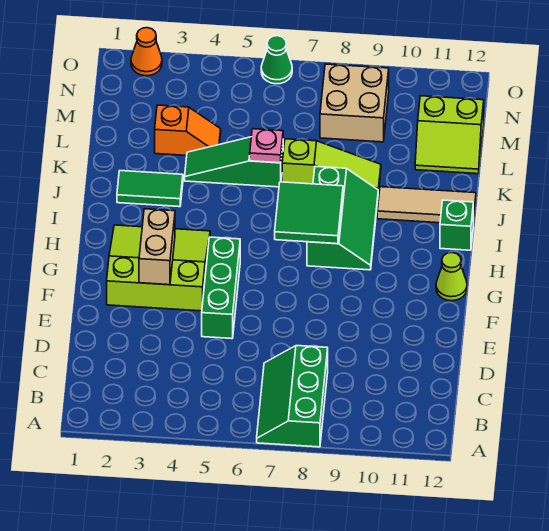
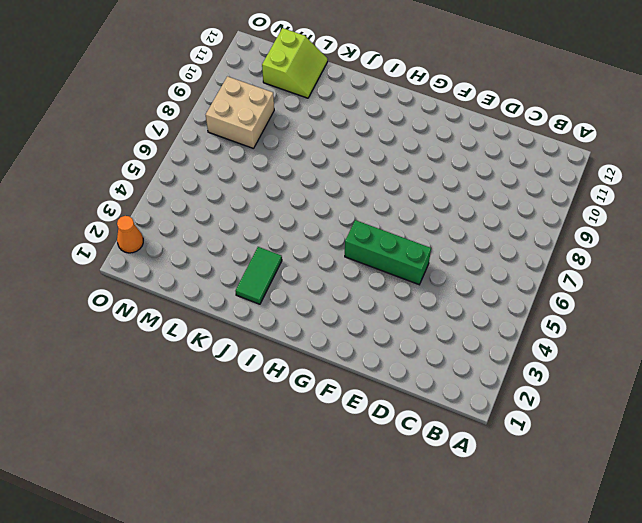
none -> green slope A7:C8 level 1 top 8
none -> lime slope F2:H4 level 1 top F
none -> lime cone G12 level 1

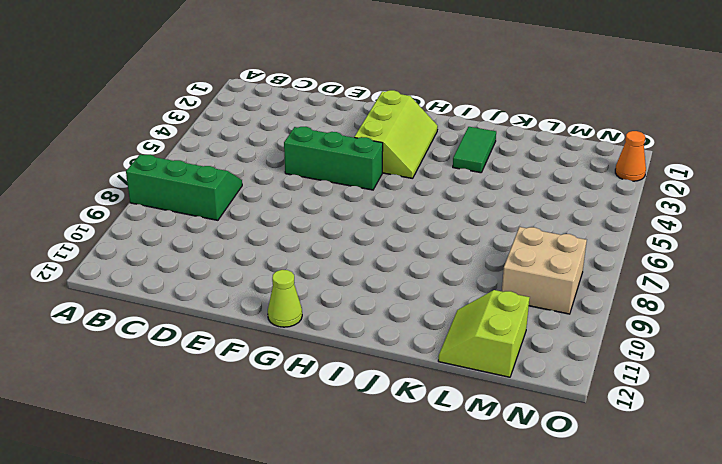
lime slope G2:H4 level 1 top G -> lime slope F2:H4 level 1 top F
none -> green slope H8:J9 level 1 top 8
none -> green brick I12 level 1
none -> tan tile J10:J12 level 1

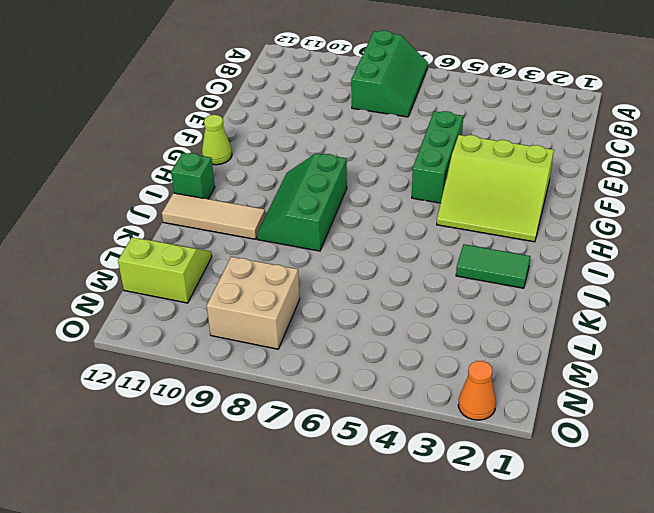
none -> green slope K4:K6 level 1 top 6
none -> lime slope K7:K9 level 1 top 7
none -> orange slope L3:L4 level 1 top 3

